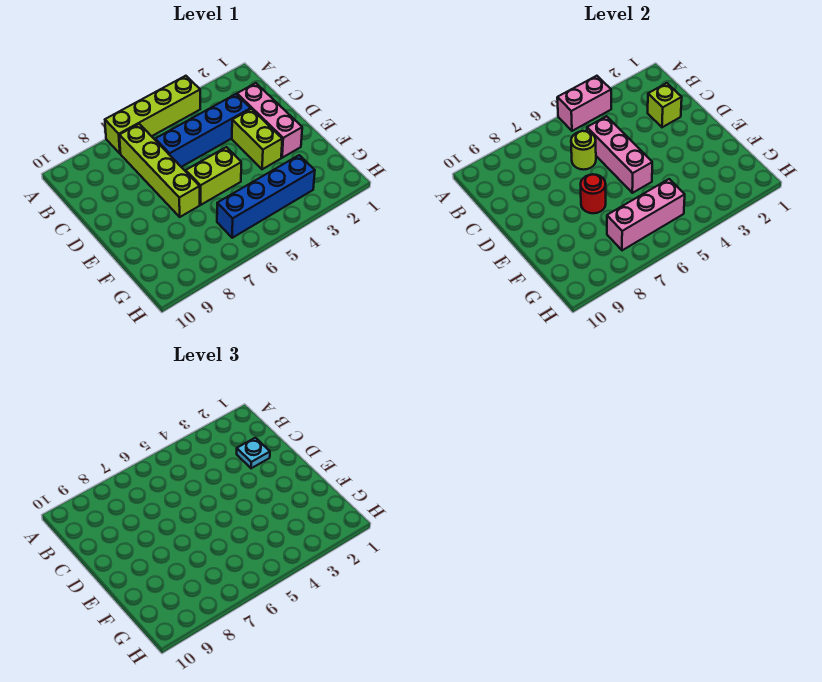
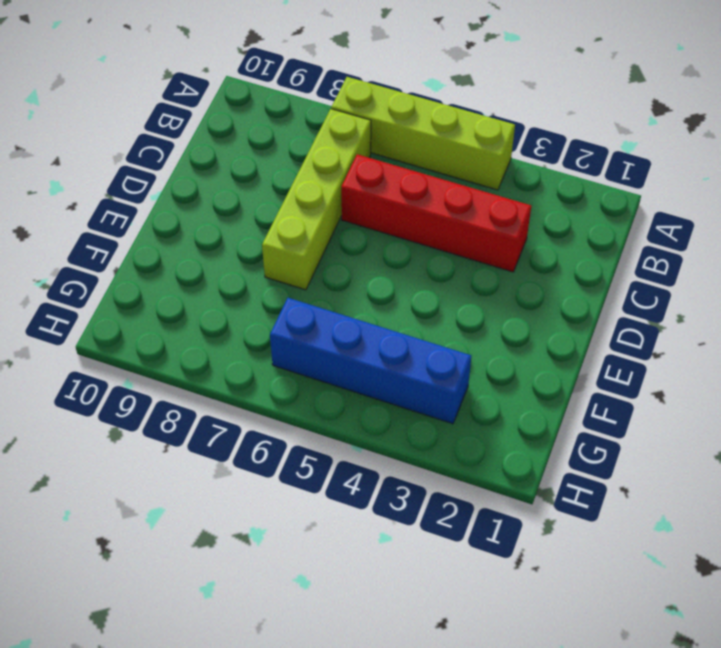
red brick C3:C6 level 1 -> blue brick C3:C6 level 1
none -> pink brick C2:E2 level 1
none -> lime brick D3:E3 level 1
none -> lime brick E5:E6 level 1

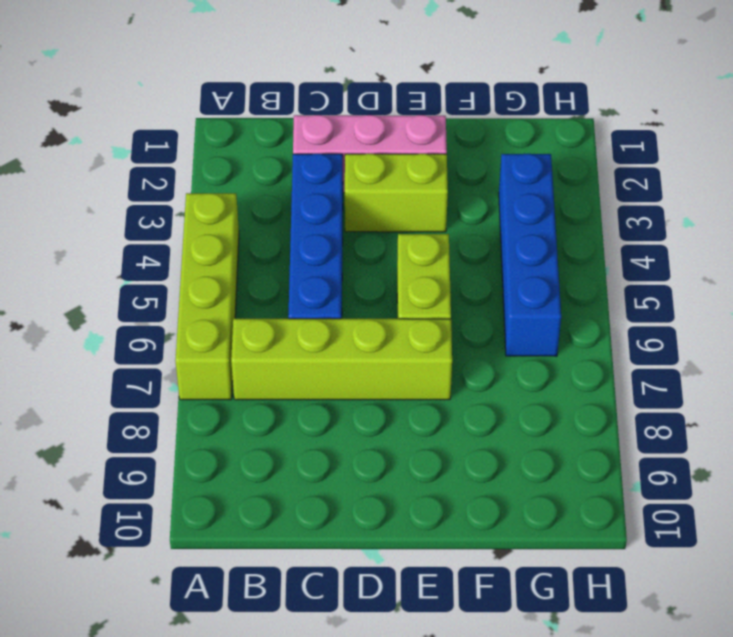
none -> pink brick A4:A5 level 2
none -> lime brick C2 level 2
none -> pink brick C5:E5 level 2

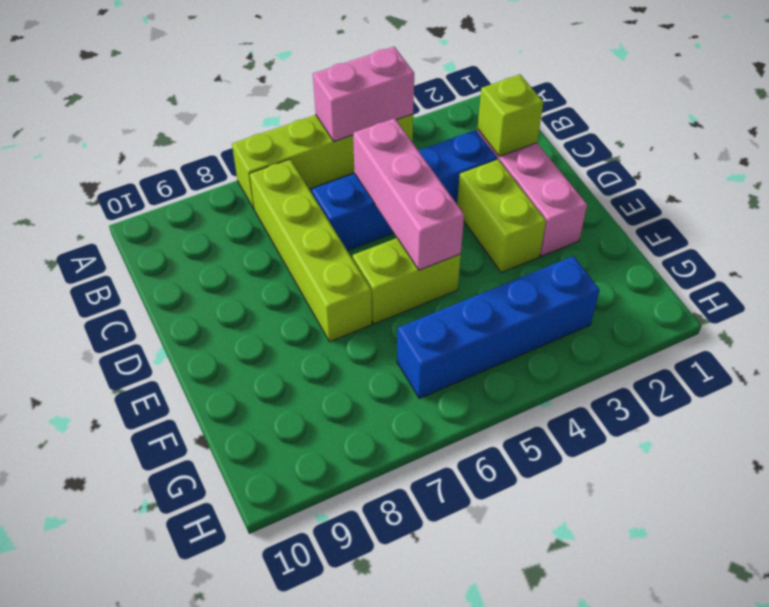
none -> lime round brick C6 level 2
none -> red round brick E7 level 2
none -> pink brick G5:G7 level 2

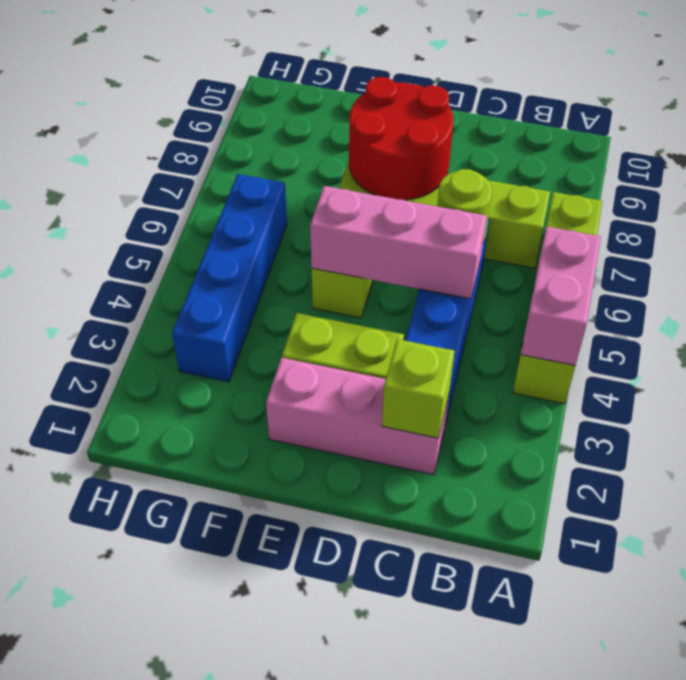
red round brick D7:E8 level 2 -> red round brick E7 level 2
none -> pink brick G5:G7 level 2
none -> cyan plate C2 level 3

